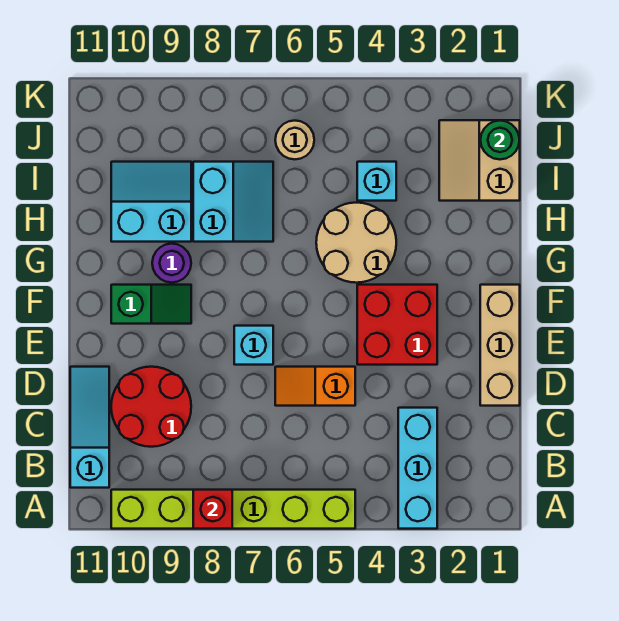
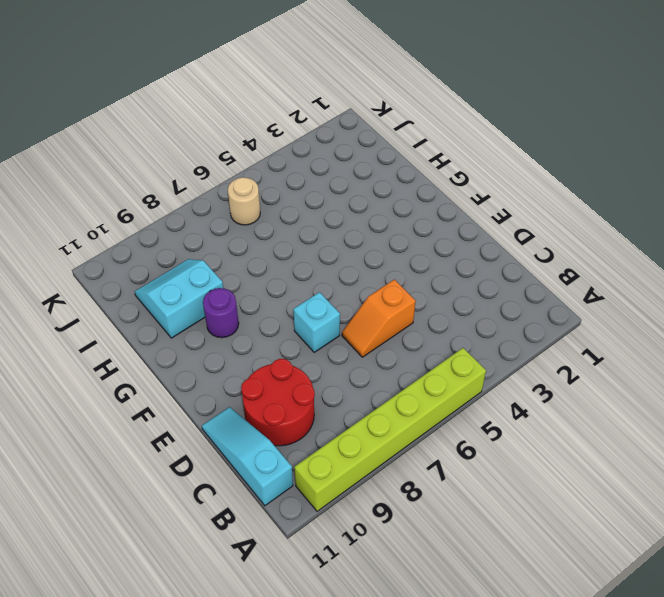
none -> cyan brick A3:C3 level 1
none -> tan brick D1:F1 level 1
none -> red brick E3:F4 level 1

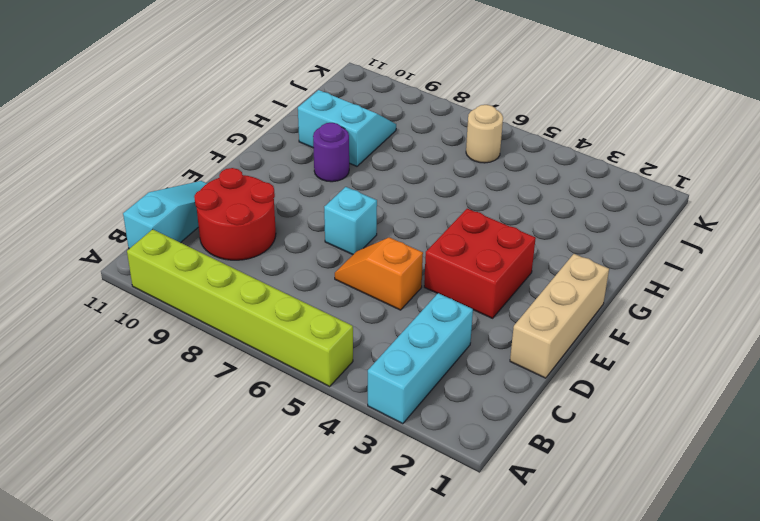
none -> green slope F9:F10 level 1 top 10
none -> tan round brick G4:H5 level 1
none -> cyan slope H7:I8 level 1 top 8

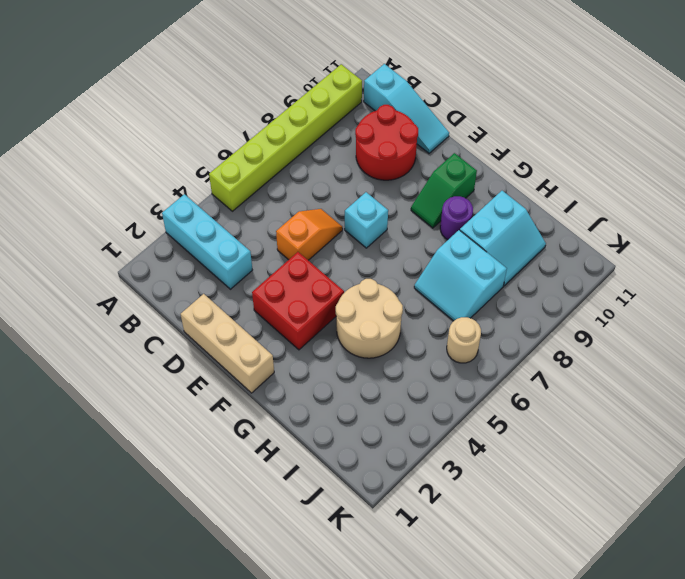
none -> tan slope I1:J2 level 1 top 1
none -> cyan brick I4 level 1
none -> red brick A8 level 2

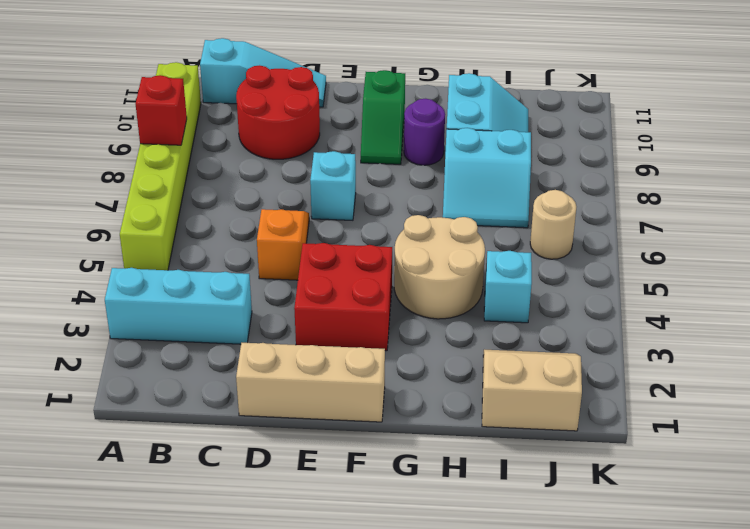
none -> green round brick J1 level 2

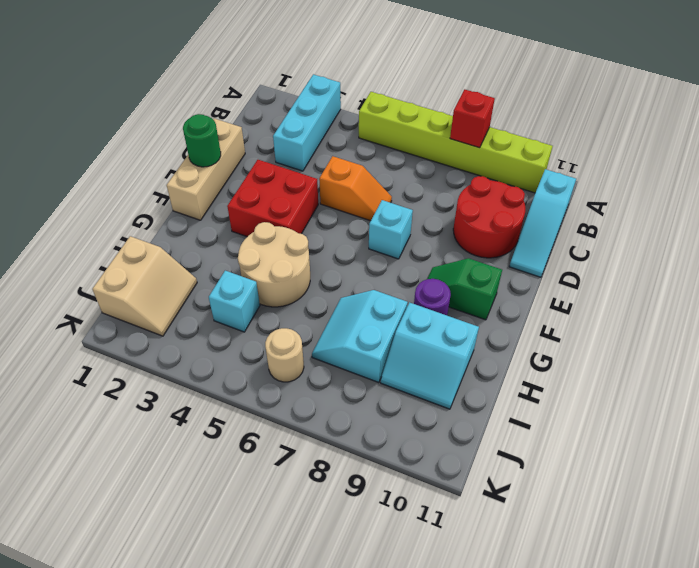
green round brick E1 level 2 -> green round brick J1 level 2

